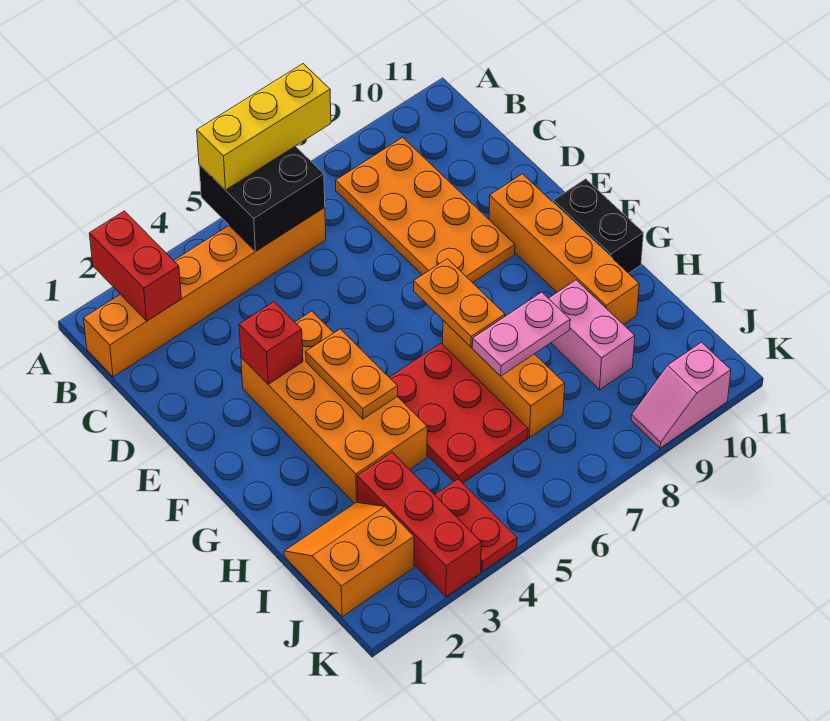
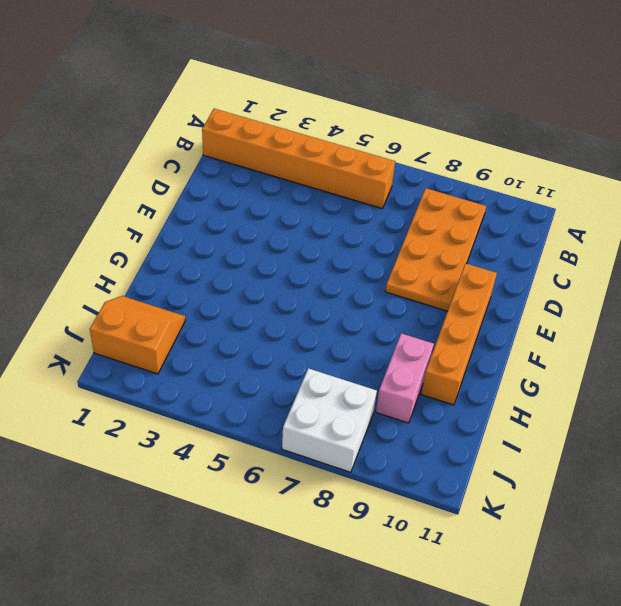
white brick J7:K8 level 1 -> none
none -> orange brick E3:H4 level 1
none -> black brick F11:G11 level 1
none -> red plate G5:I6 level 1

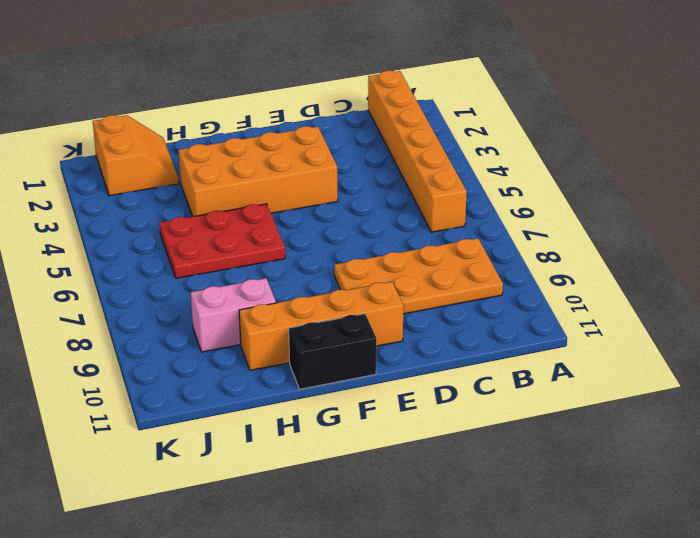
none -> orange brick G7:I7 level 1
none -> red brick I3:K3 level 1
none -> red plate J4:K4 level 1

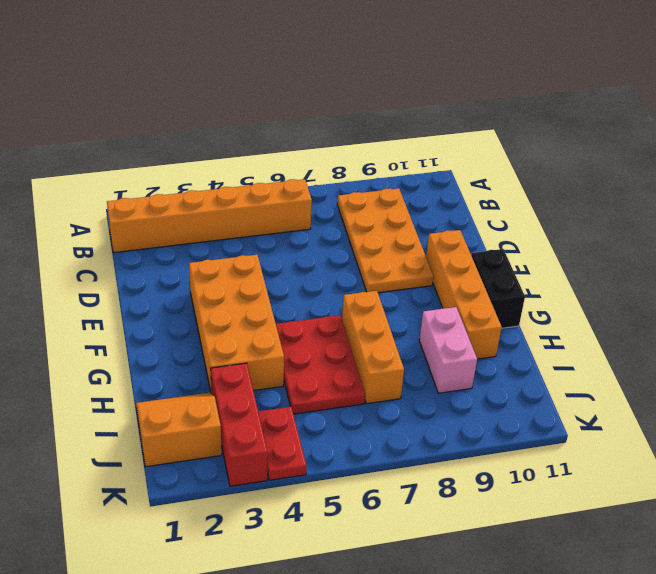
none -> pink slope K9:K10 level 1 top 10
none -> red brick A2:B2 level 2
none -> black brick A5:B6 level 2

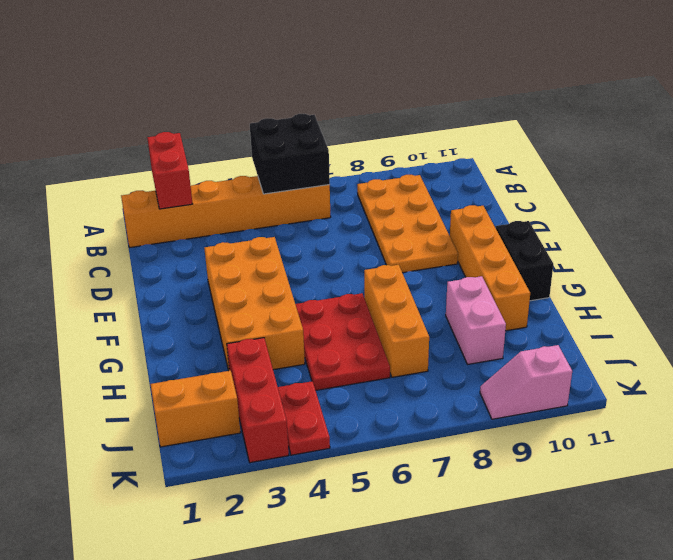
none -> red brick E3 level 2
none -> orange plate F4:G4 level 2
none -> orange plate F7:G7 level 2

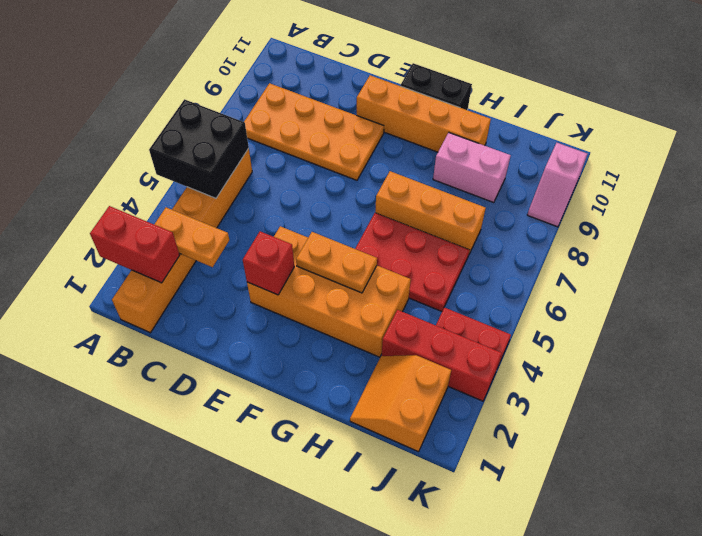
orange plate B3:C3 level 2 -> orange plate F7:G7 level 2
none -> pink plate H7:H8 level 2
none -> yellow brick A5:A7 level 3

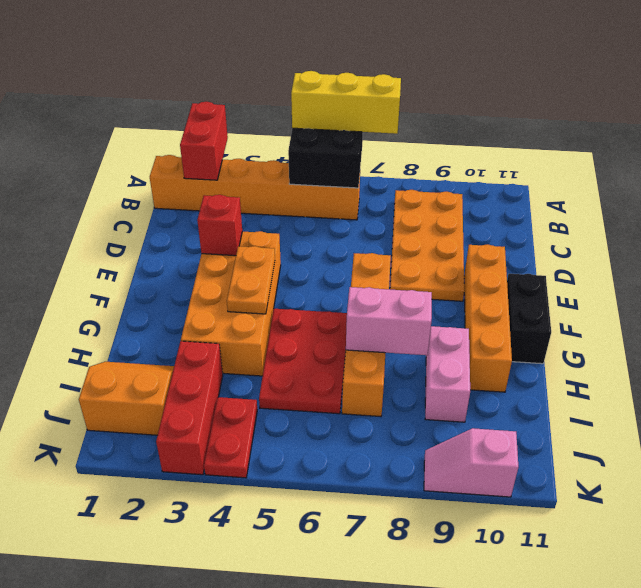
pink brick H7:H8 level 2 -> pink plate H7:H8 level 2

